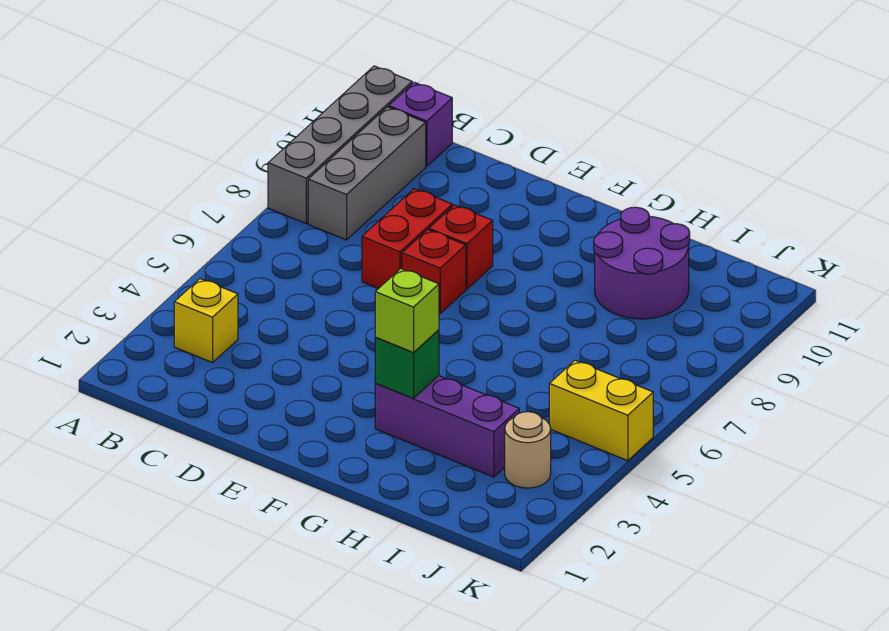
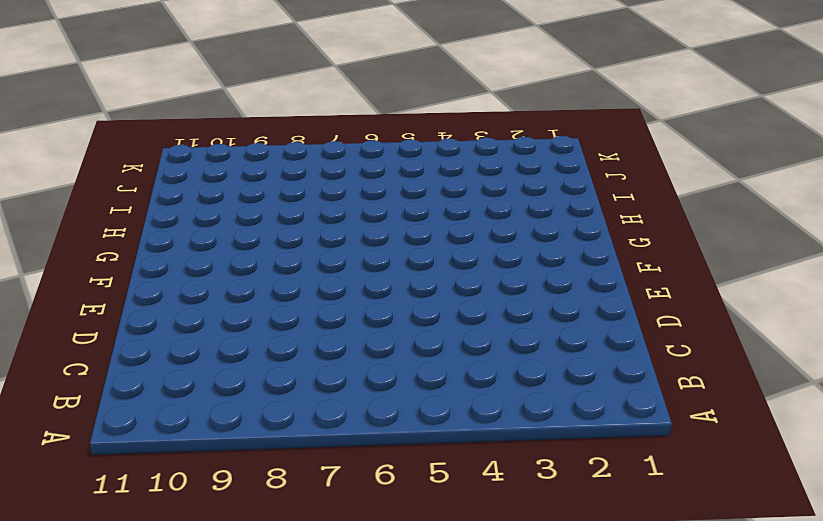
none -> grey brick A8:A11 level 1
none -> yellow brick B3 level 1
none -> grey brick B8:B10 level 1

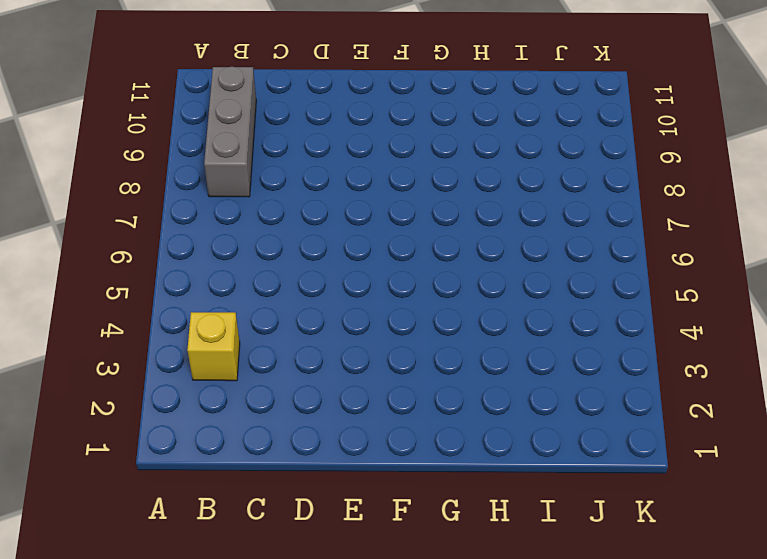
none -> grey brick A8:A11 level 1
none -> purple brick B11 level 1
none -> red brick D7:D8 level 1

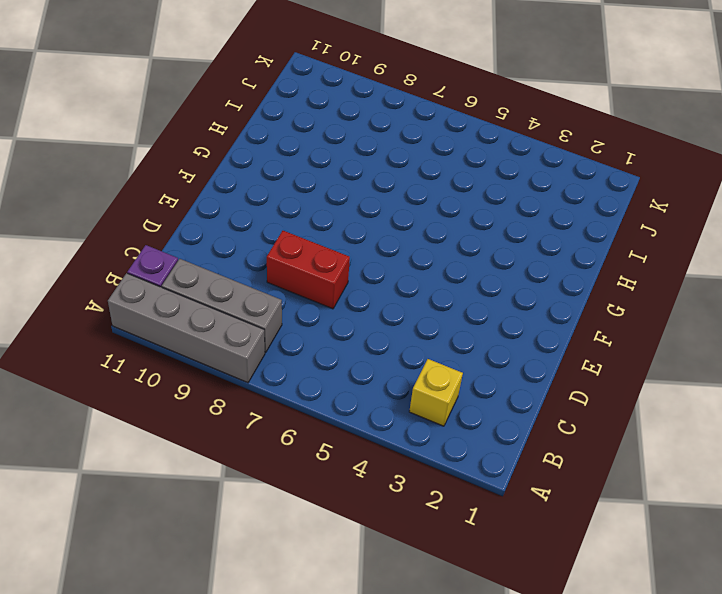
none -> red brick E7 level 1
none -> red brick E8 level 1
none -> purple brick G3:I3 level 1

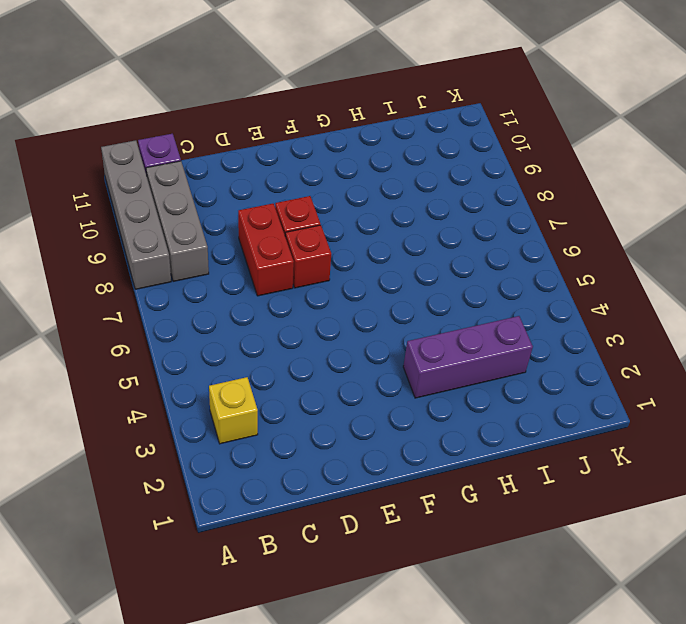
none -> purple round brick H9:I10 level 1
none -> tan round brick J3 level 1
none -> yellow brick J5:K5 level 1

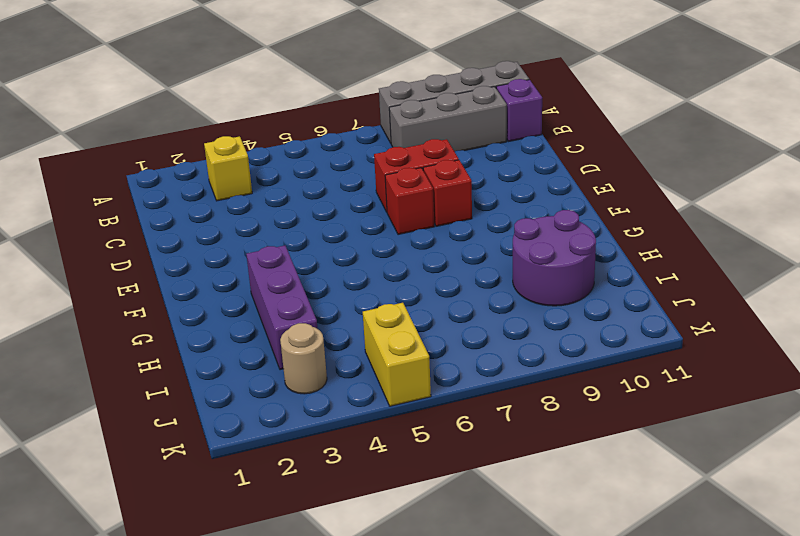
none -> green brick G3 level 2
none -> lime brick G3 level 3

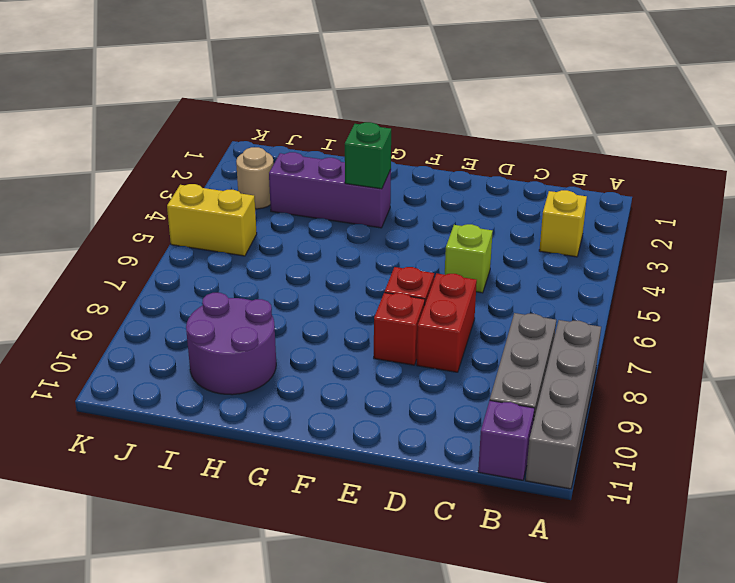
lime brick D5 level 1 -> lime brick G3 level 3

